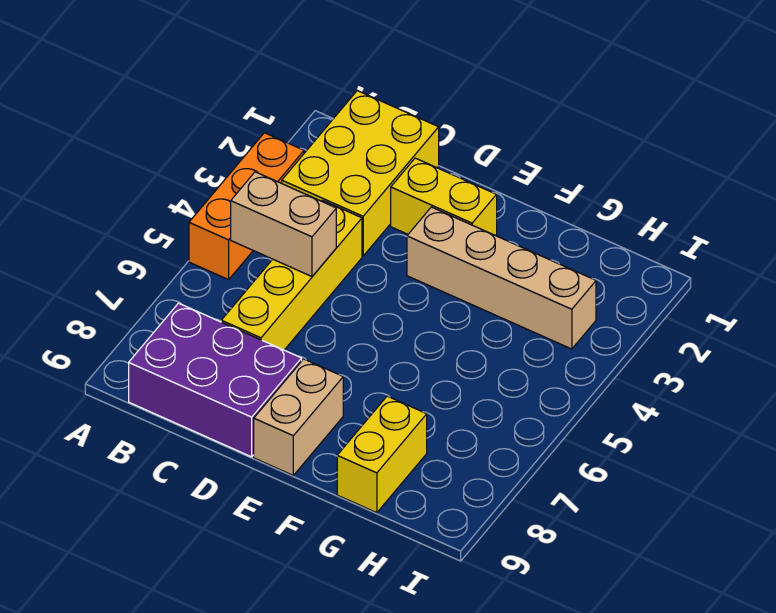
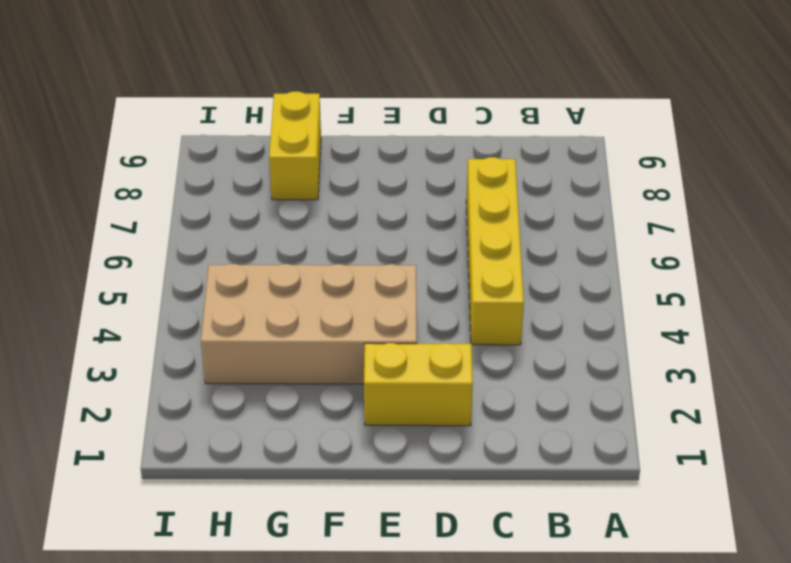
tan brick E3:H4 level 1 -> tan brick E3:H3 level 1
none -> orange brick A3:A5 level 1
none -> yellow brick B1:C3 level 1

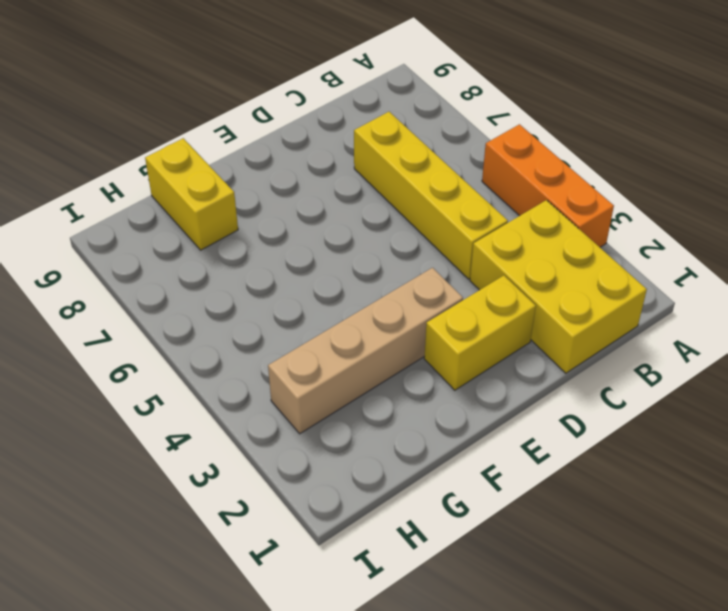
none -> purple brick B8:D9 level 1
none -> tan brick E8:E9 level 1

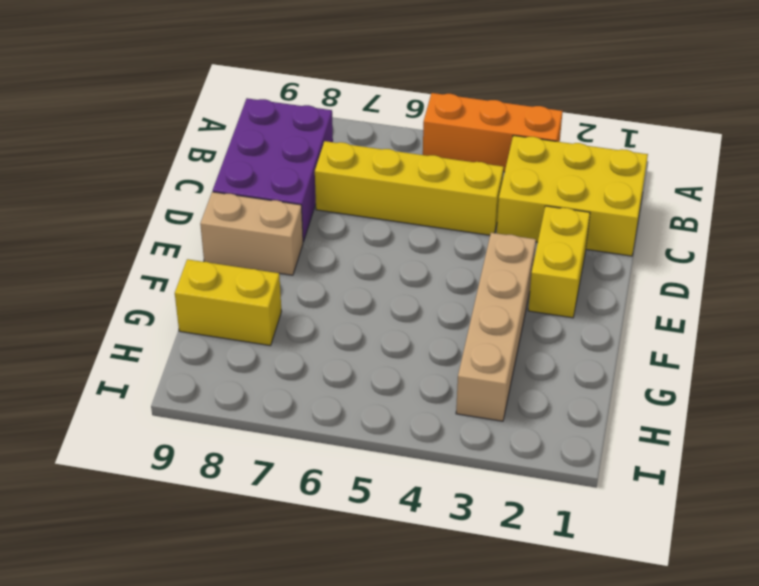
none -> tan brick B5:C5 level 2

